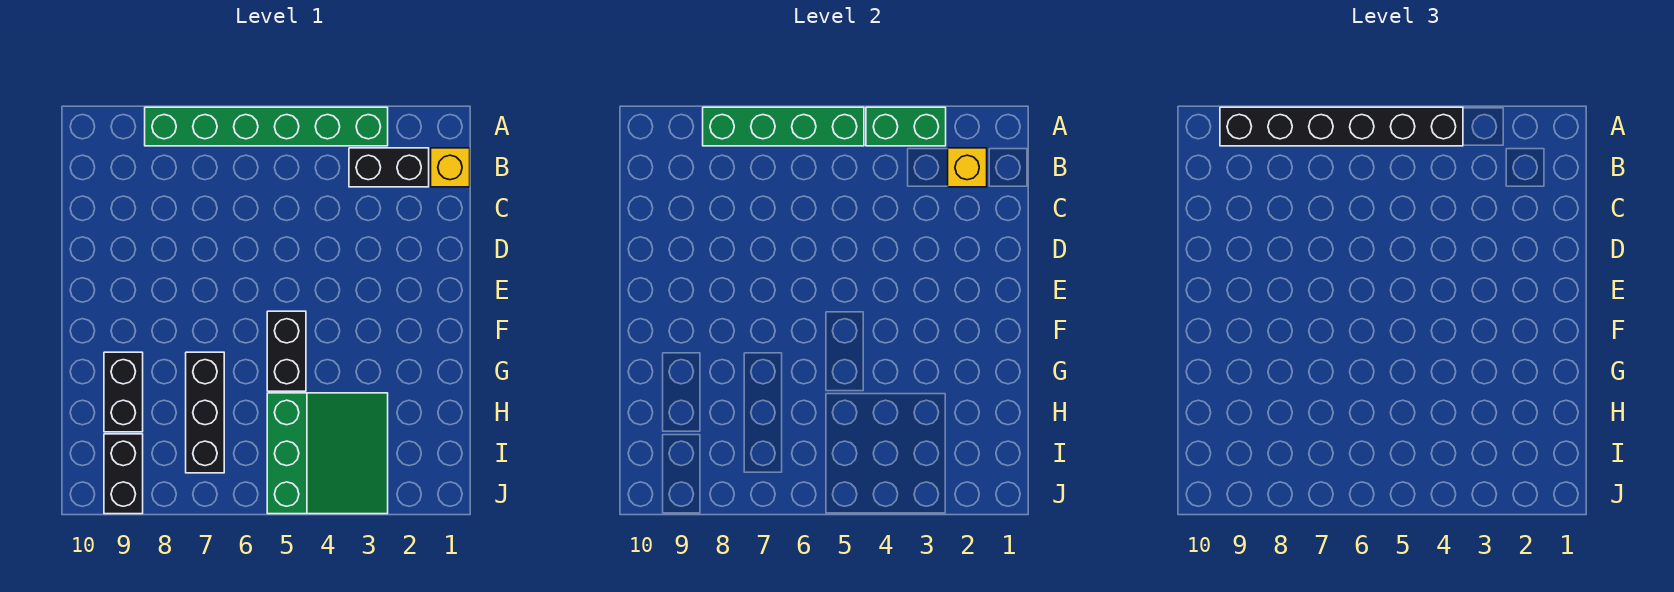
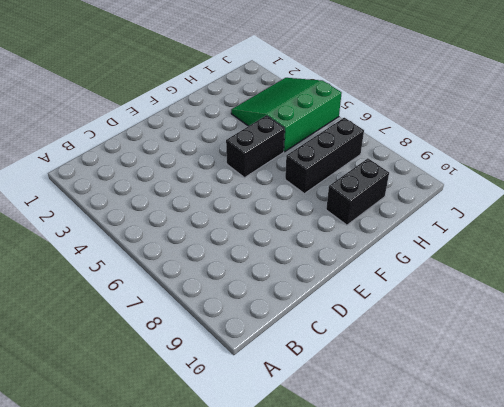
none -> green brick A3:A8 level 1
none -> yellow brick B1 level 1
none -> black brick B2:B3 level 1

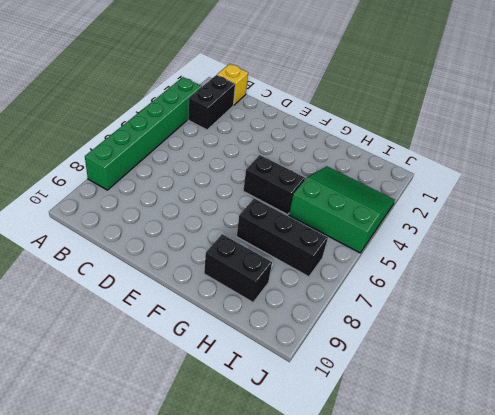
none -> black brick I9:J9 level 1
none -> green brick A3:A4 level 2
none -> green brick A5:A8 level 2

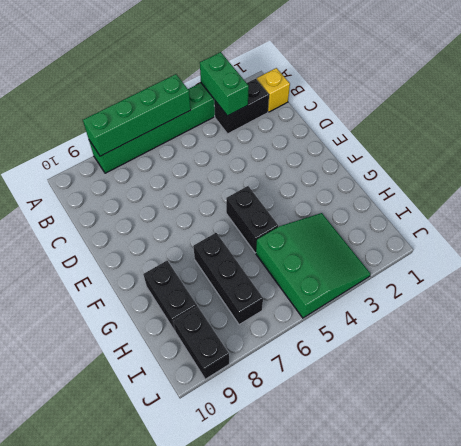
green brick A3:B3 level 2 -> green brick A3:A4 level 2
none -> yellow brick B2 level 2
none -> black brick A4:A9 level 3

